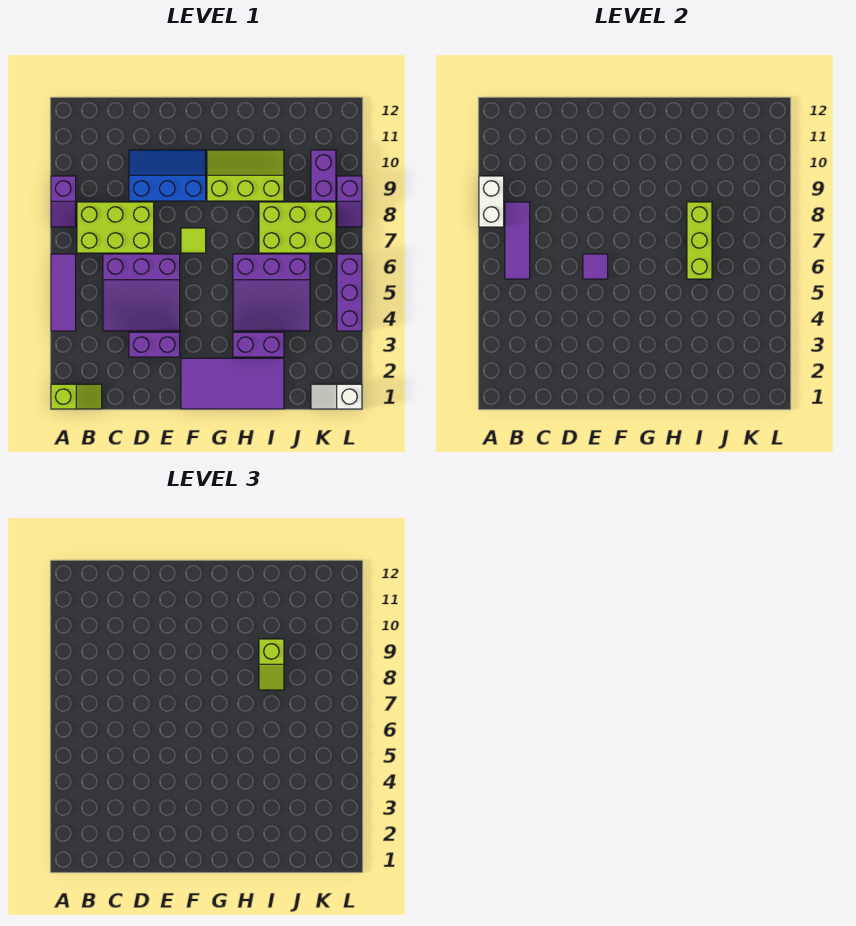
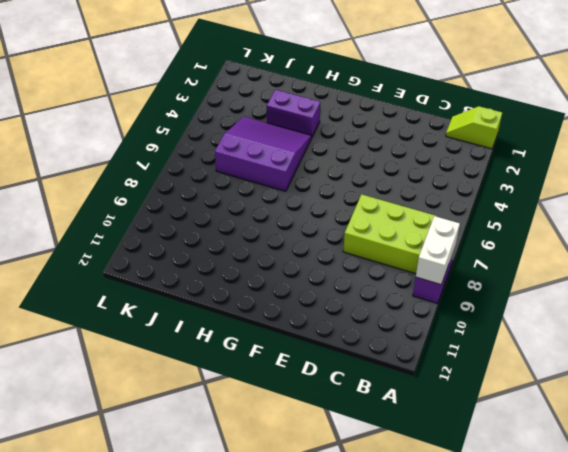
none -> purple tile A4:A6 level 1
none -> purple slope C4:E6 level 1 top 6
none -> purple brick D3:E3 level 1

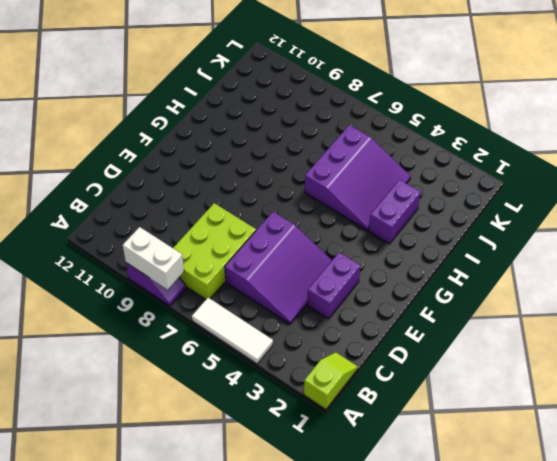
white tile A4:A6 level 1 -> purple tile A4:A6 level 1
none -> blue slope D9:F10 level 1 top 9
none -> purple tile F1:I2 level 1
none -> lime tile F7 level 1

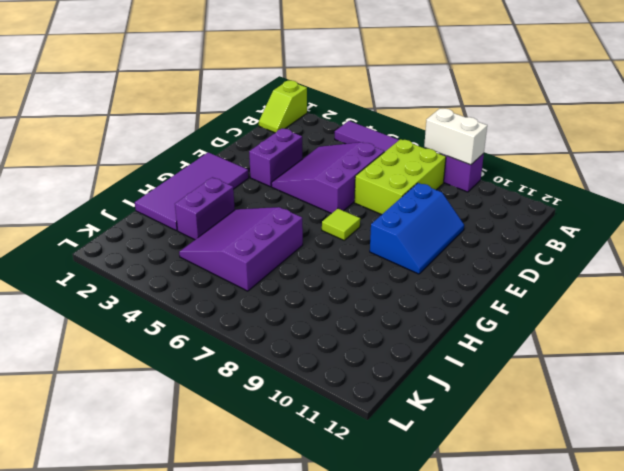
none -> lime slope G9:I10 level 1 top 9
none -> lime brick I7:K8 level 1
none -> white slope K1:L1 level 1 top L

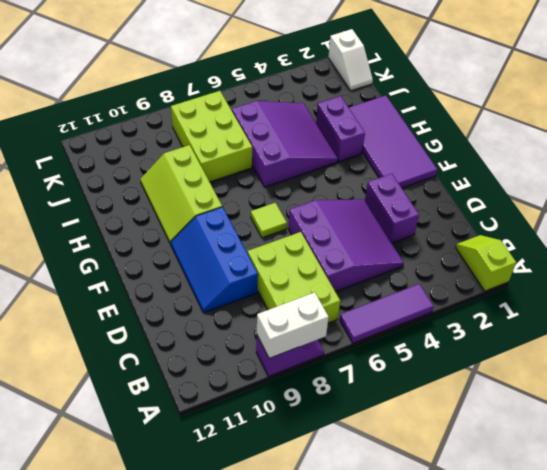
none -> purple brick K9:K10 level 1
none -> purple brick L4:L6 level 1
none -> purple slope L8:L9 level 1 top 9

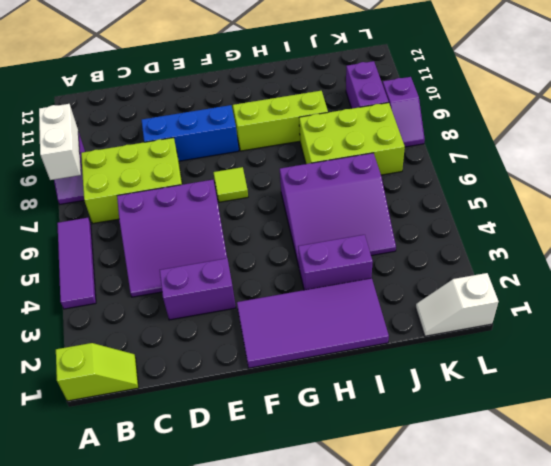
none -> purple brick L4:L6 level 1
none -> purple tile B6:B8 level 2
none -> purple tile E6 level 2

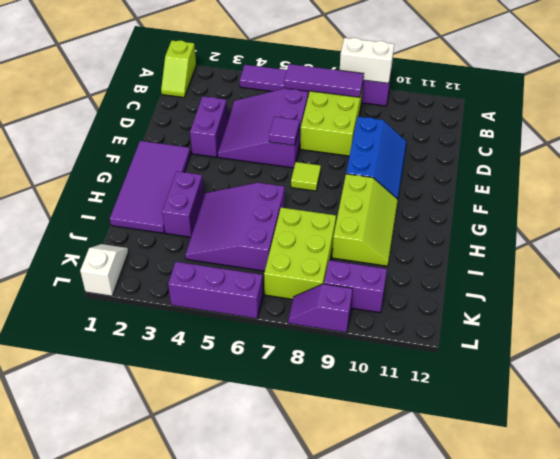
none -> lime brick I6:I8 level 2
none -> lime slope I8:I9 level 3 top 9

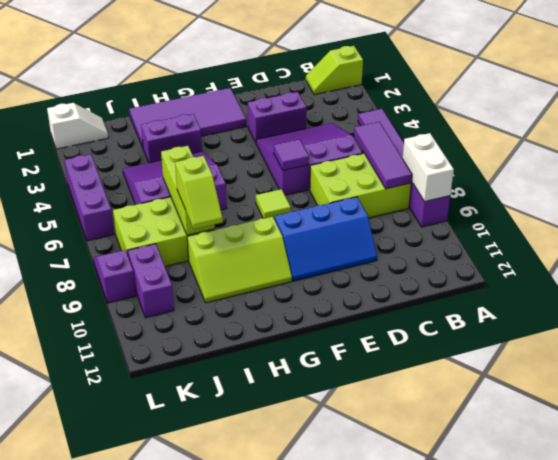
lime slope I8:I9 level 3 top 8 -> lime slope I8:I9 level 3 top 9

